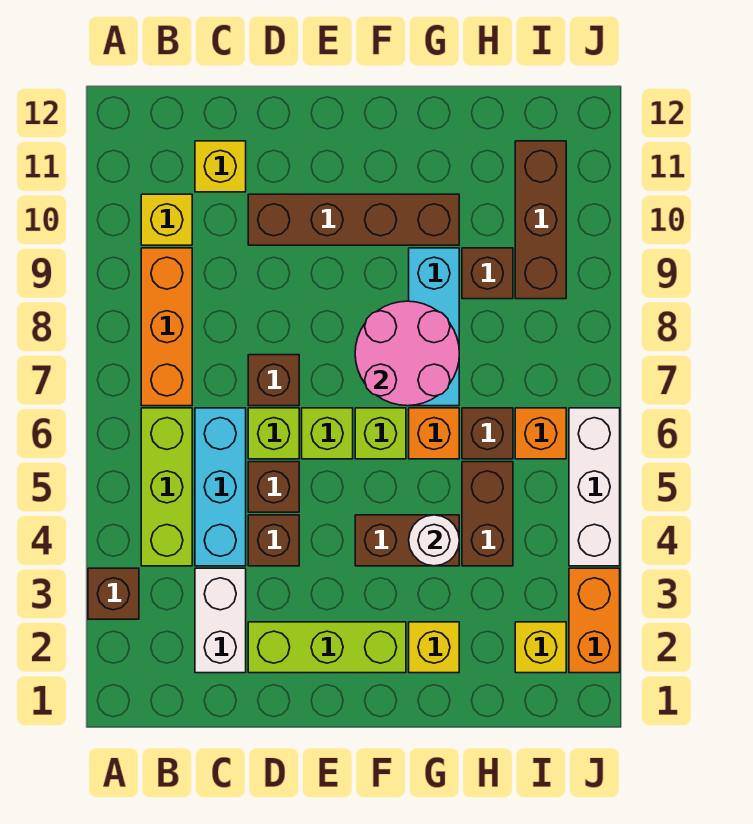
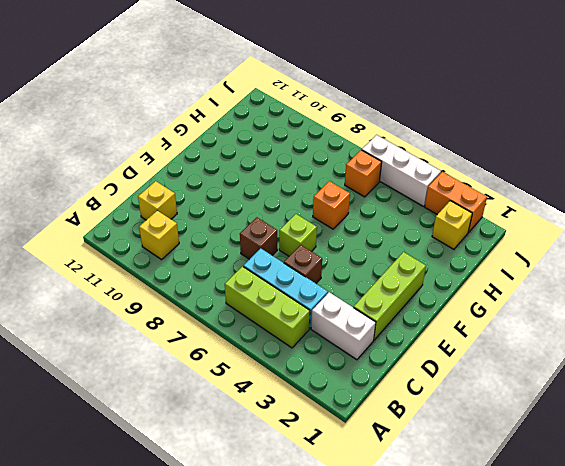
none -> brown brick A3 level 1
none -> orange brick B7:B9 level 1
none -> brown brick D4 level 1

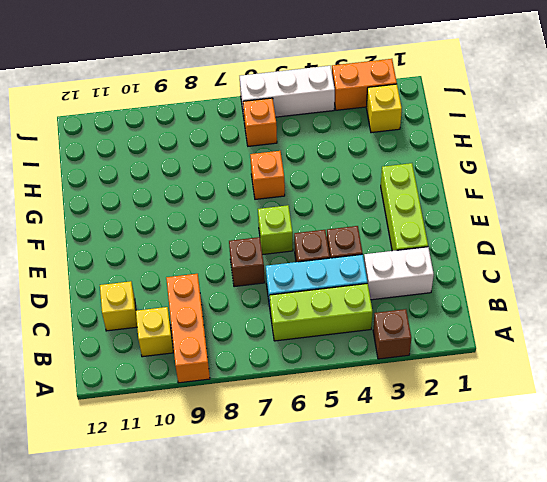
orange brick A9:C9 level 1 -> orange brick B7:B9 level 1
none -> lime brick D6 level 1
none -> brown brick D10:G10 level 1
none -> brown brick F4:G4 level 1

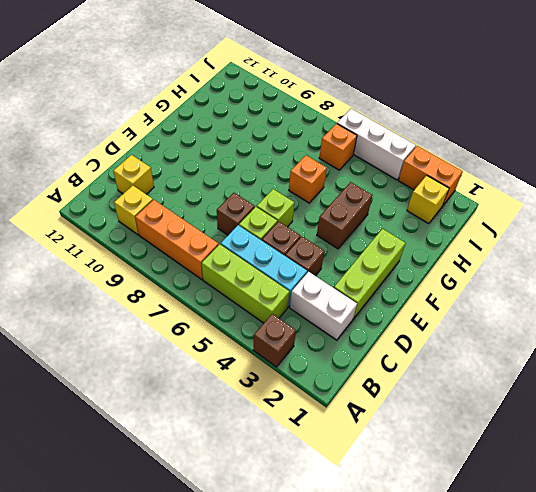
none -> brown brick D10:G10 level 1
none -> lime brick F6 level 1
none -> yellow brick G2 level 1

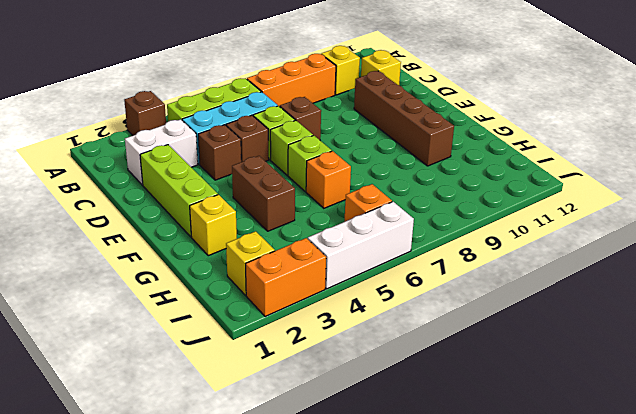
none -> cyan brick G7:G9 level 1
none -> brown brick H4:H5 level 1
none -> brown brick H6 level 1

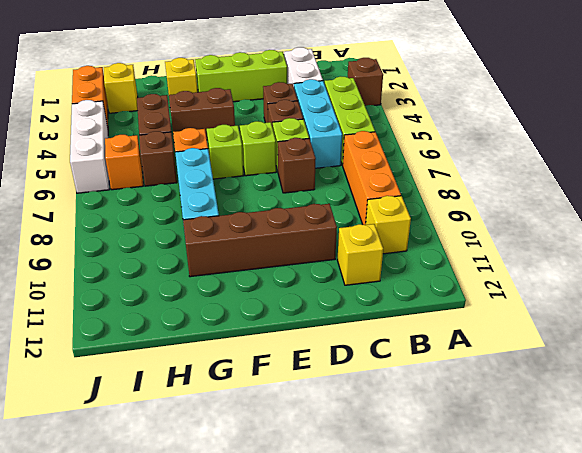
none -> brown brick H9 level 1
none -> brown brick I9:I11 level 1
none -> pink round brick F7:G8 level 2

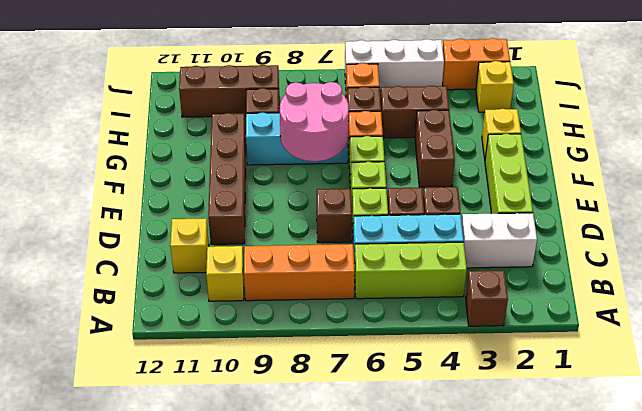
none -> white round brick G4 level 2

